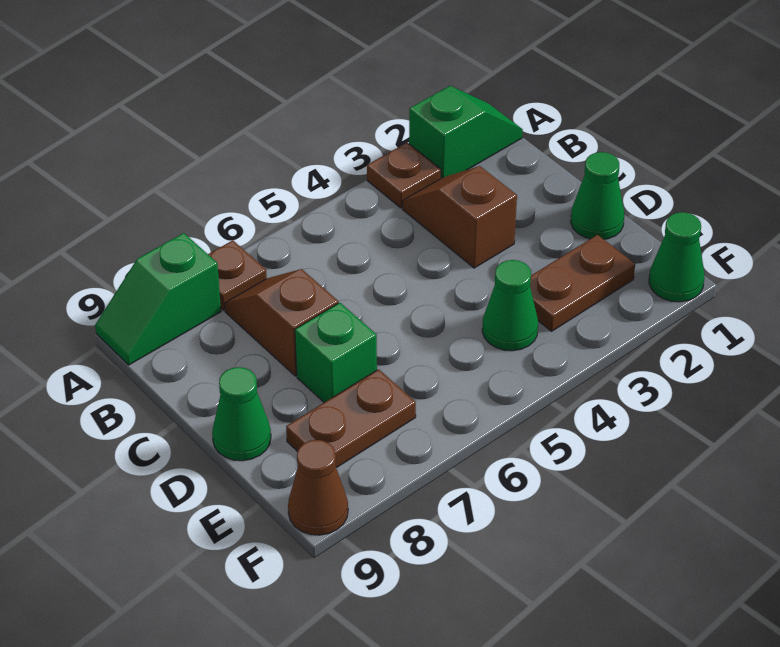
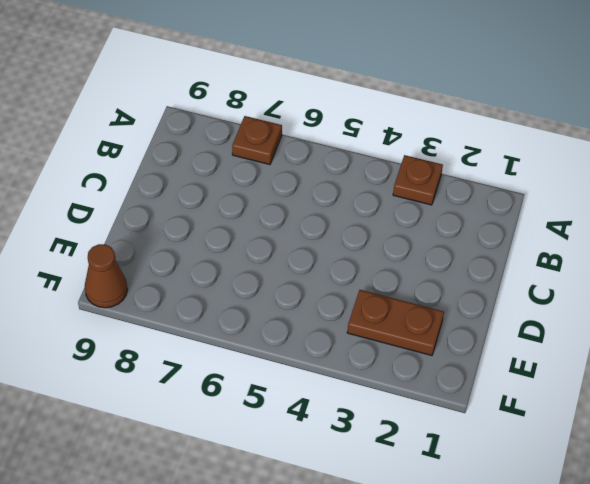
none -> green slope A1:A2 level 1 top 2
none -> green slope A8:A9 level 1 top 8
none -> brown slope B3:C3 level 1 top C

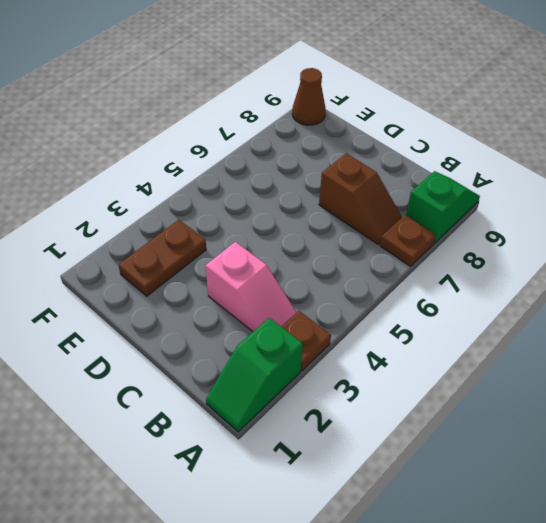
pink slope B3:C3 level 1 top C -> brown slope B3:C3 level 1 top C
none -> green cone D1 level 1
none -> green brick D7 level 1
none -> green cone D9 level 1

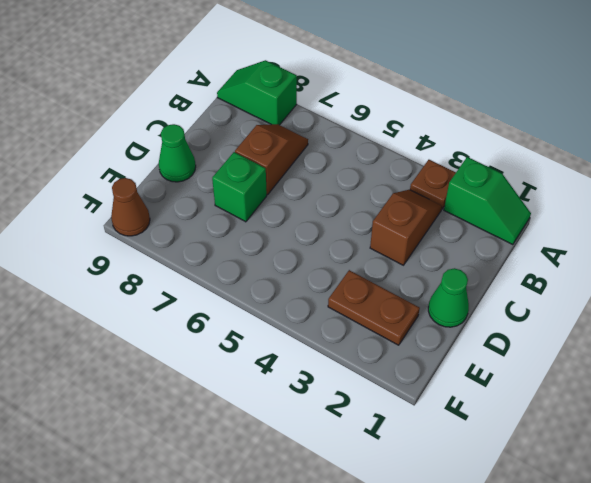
none -> brown plate A7 level 1
none -> green cone E4 level 1
none -> brown plate E7:E8 level 1

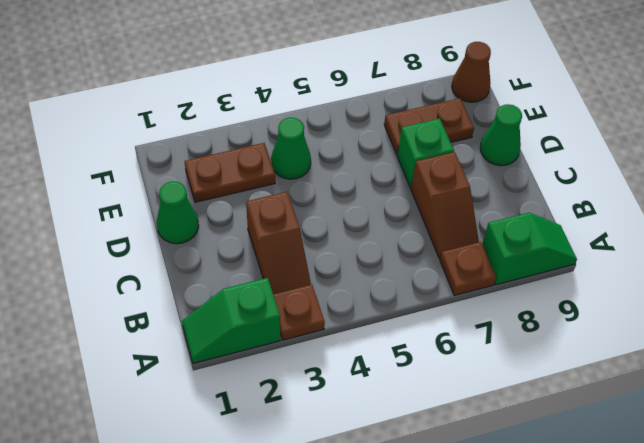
none -> green cone F1 level 1

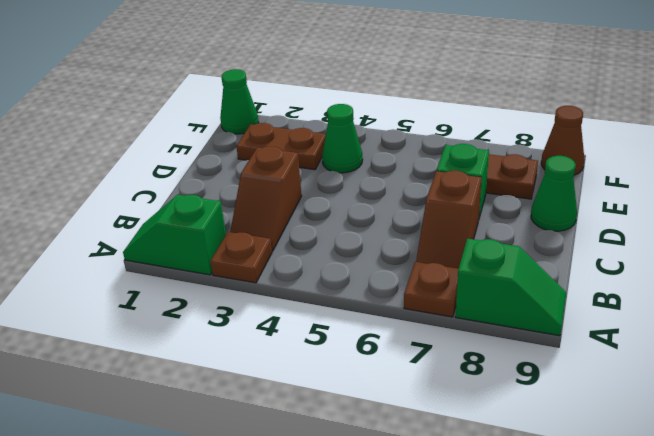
none -> green cone D1 level 1

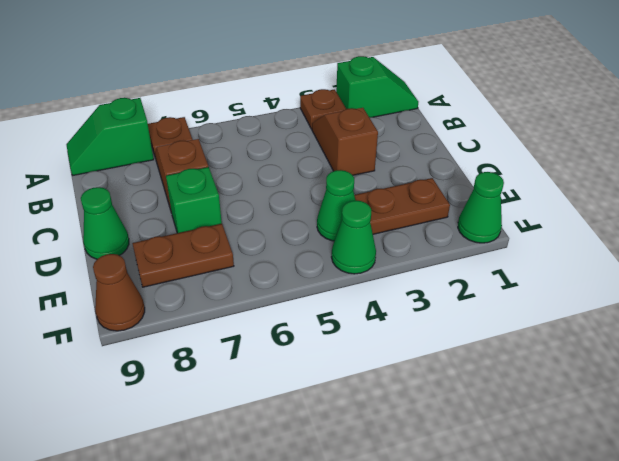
green cone F4 level 1 -> green cone D1 level 1

